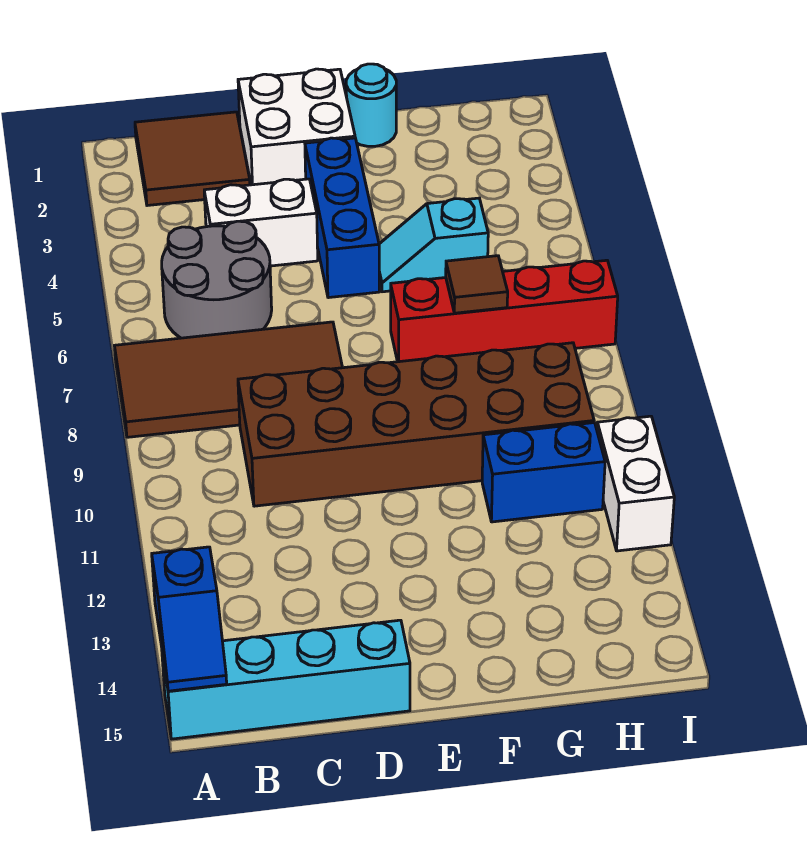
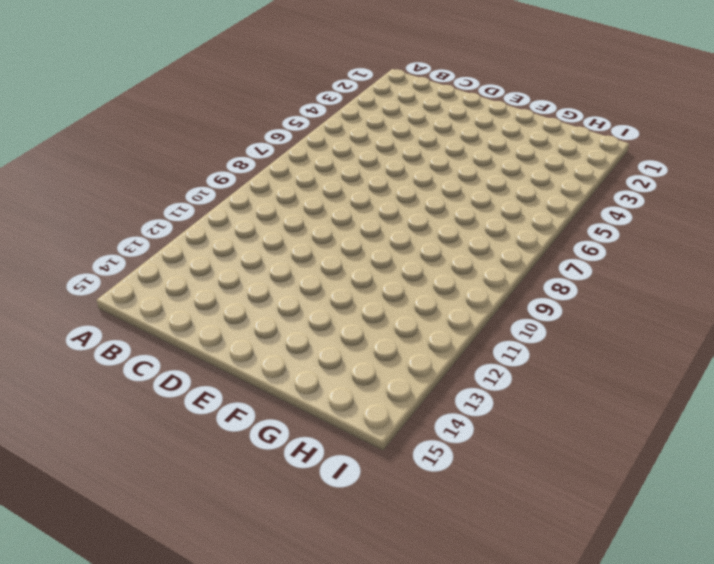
none -> brown tile A7:D8 level 1
none -> cyan brick A15:D15 level 1
none -> brown tile B1:C2 level 1

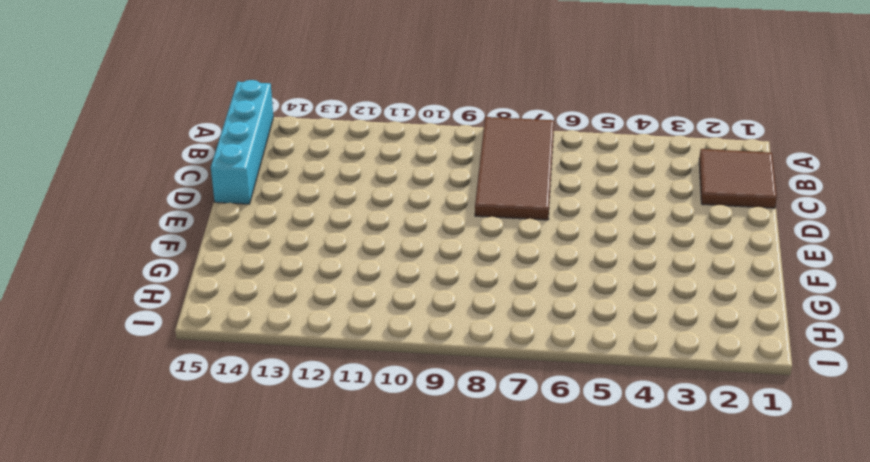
none -> grey round brick B5:C6 level 1
none -> white brick C4:D4 level 1
none -> brown brick C9:H10 level 1

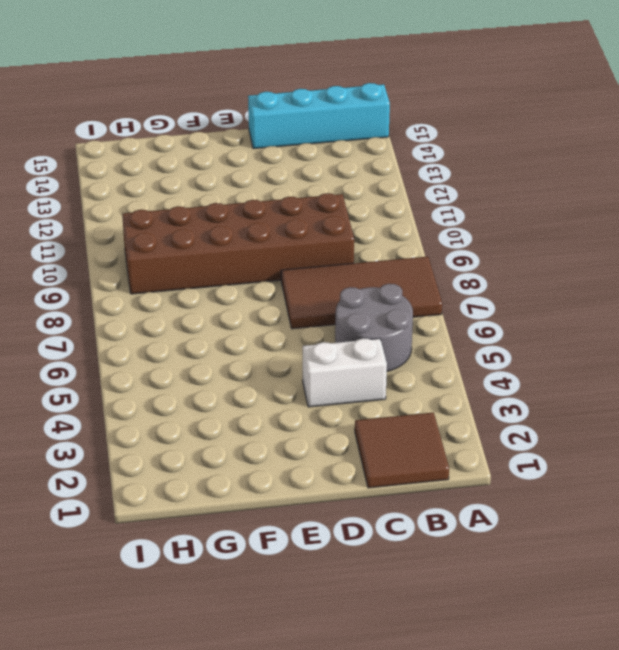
none -> white brick D1:E2 level 1
none -> blue brick E3:E5 level 1
none -> cyan round brick F1 level 1

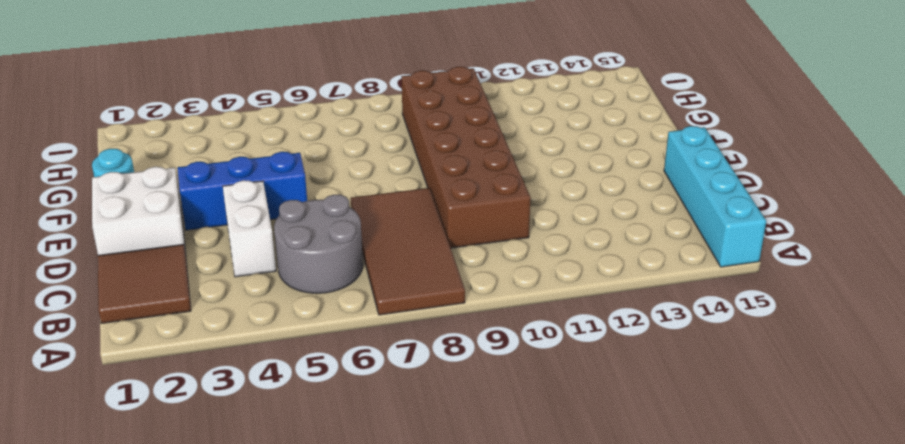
none -> cyan slope F5:G5 level 1 top G
none -> red brick F7:I7 level 1
none -> blue brick G11:H11 level 1

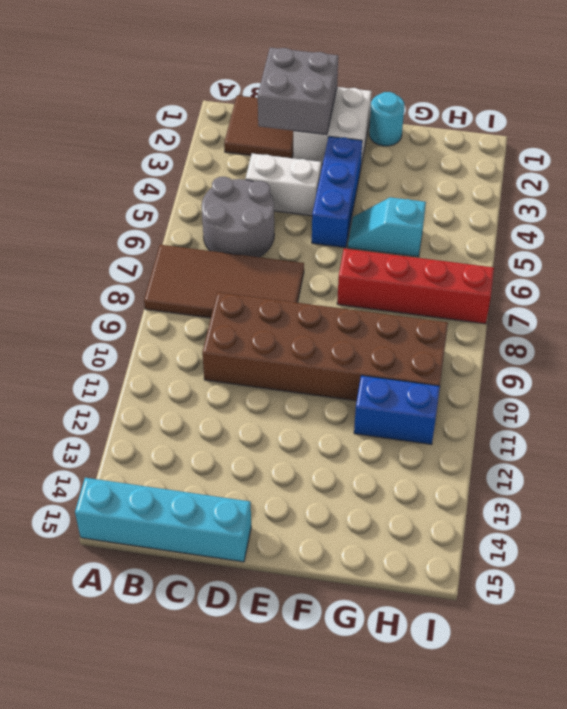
grey brick C1:D2 level 2 -> none
none -> white brick I11:I12 level 1
none -> blue slope A14:A15 level 2 top 14
none -> brown tile G7 level 2

